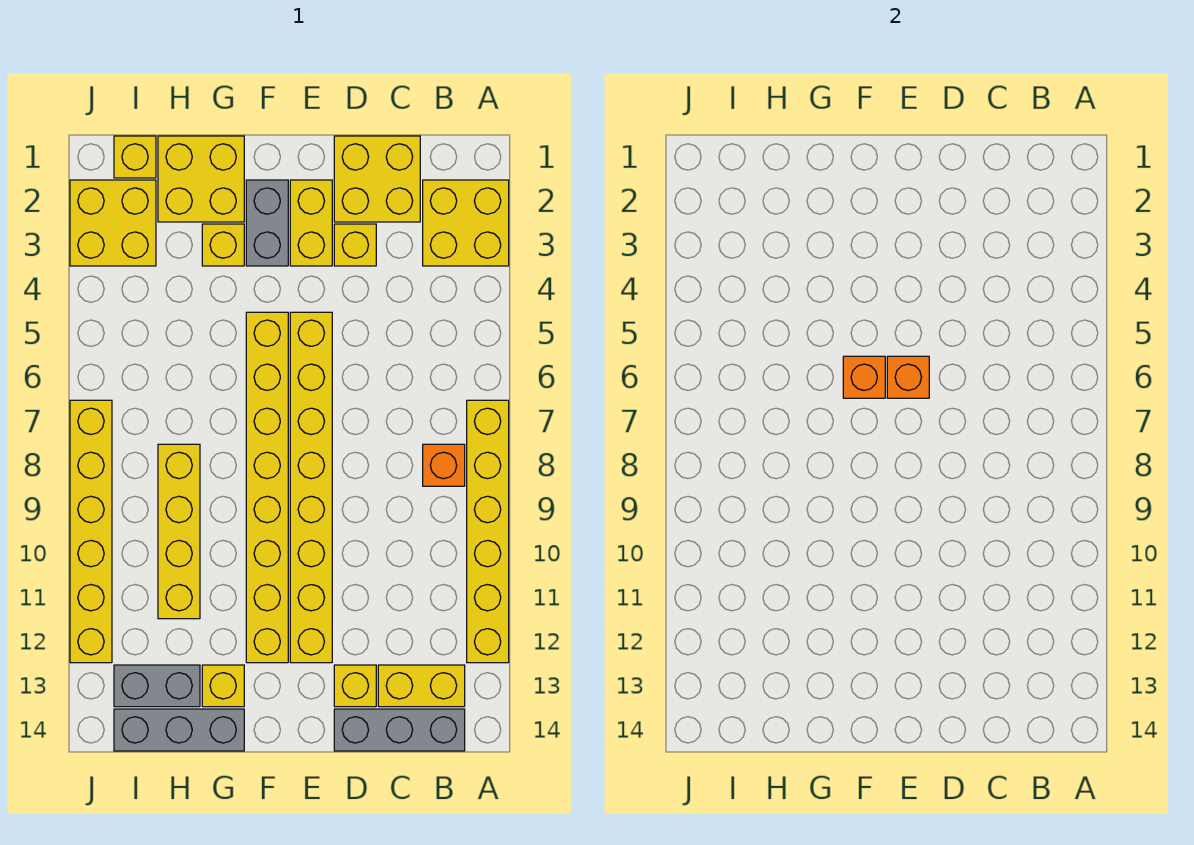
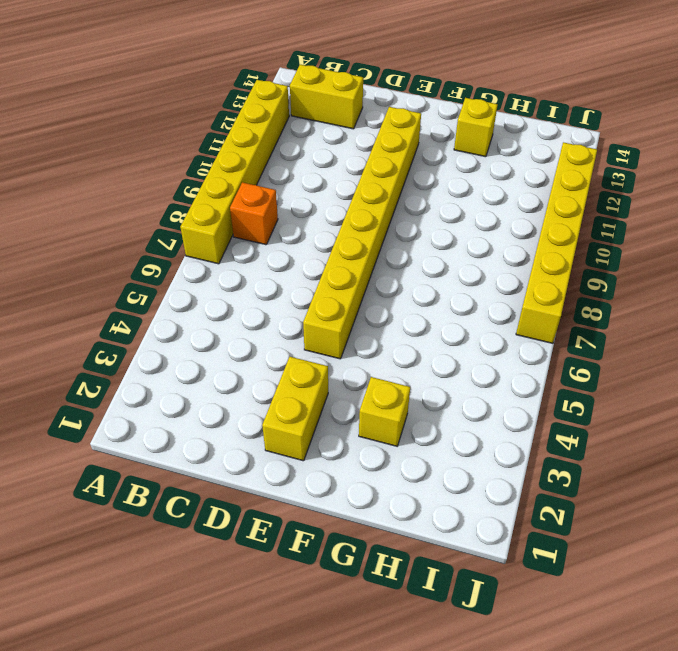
none -> yellow brick A2:B3 level 1
none -> grey brick B14:D14 level 1
none -> yellow brick C1:D2 level 1

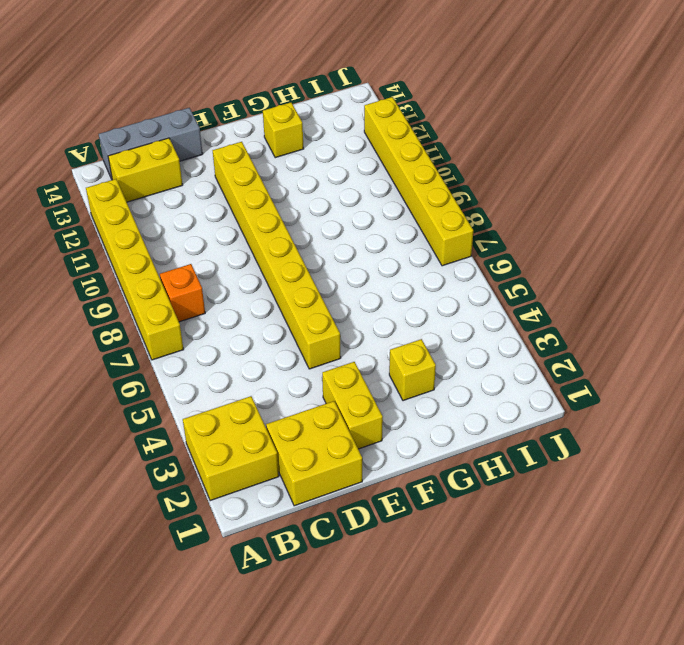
none -> yellow brick D3 level 1
none -> yellow brick D13 level 1
none -> grey brick F2:F3 level 1

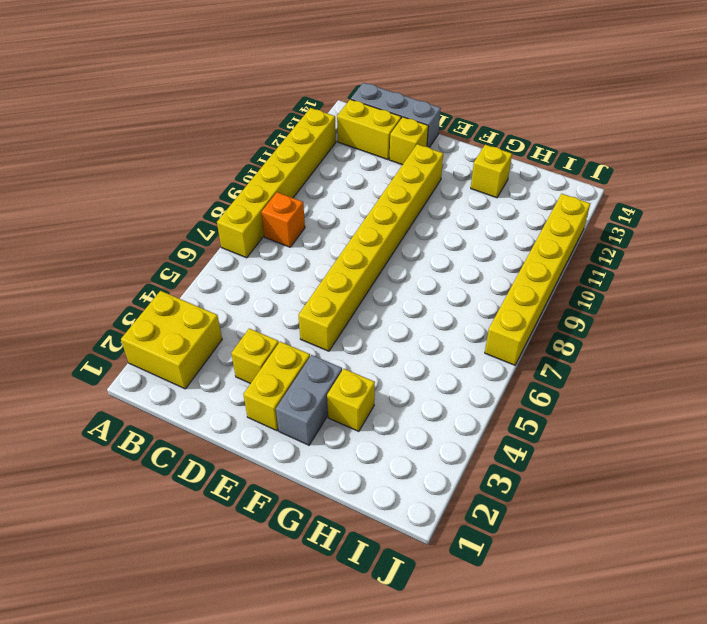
none -> yellow brick C1:D2 level 1
none -> yellow brick F5:F12 level 1
none -> yellow brick G1:H2 level 1

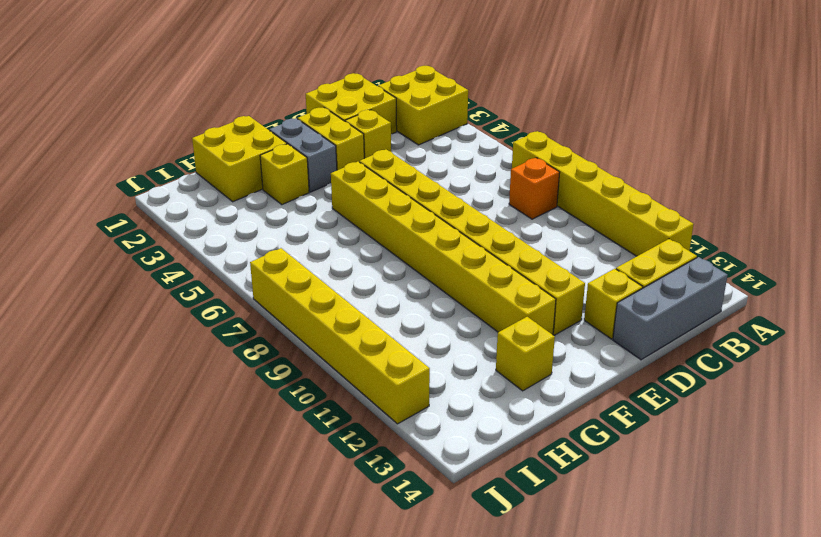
none -> grey brick G14:I14 level 1
none -> yellow brick H8:H11 level 1
none -> grey brick H13:I13 level 1

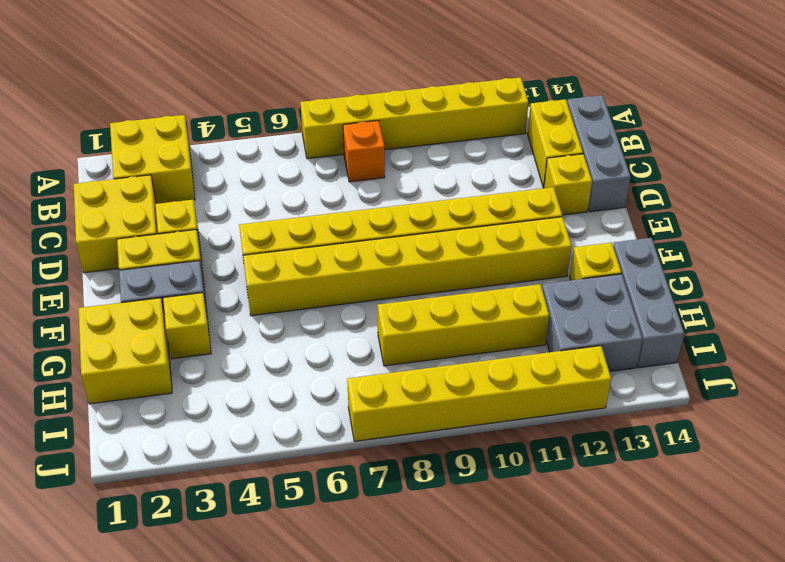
grey brick H12:I13 level 1 -> grey brick H13:I13 level 1
none -> yellow brick I1 level 1
none -> yellow brick I2:J3 level 1
none -> orange brick E6 level 2

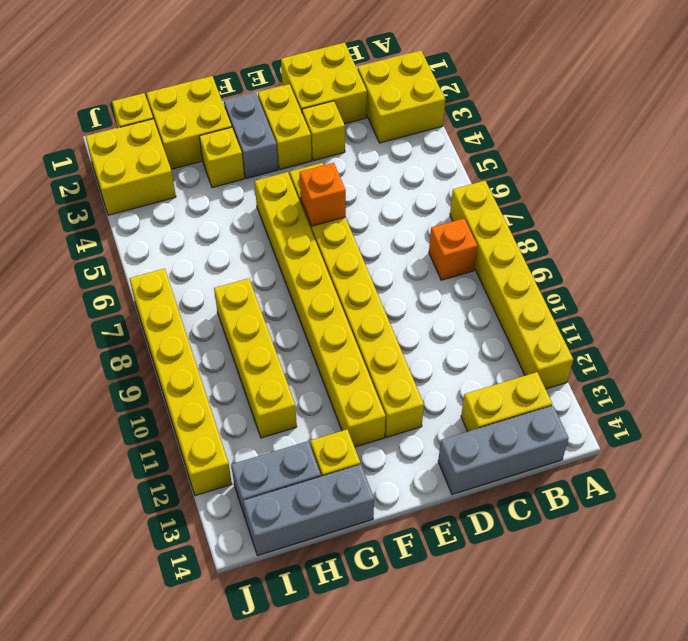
none -> yellow brick D13 level 1
none -> orange brick F6 level 2

